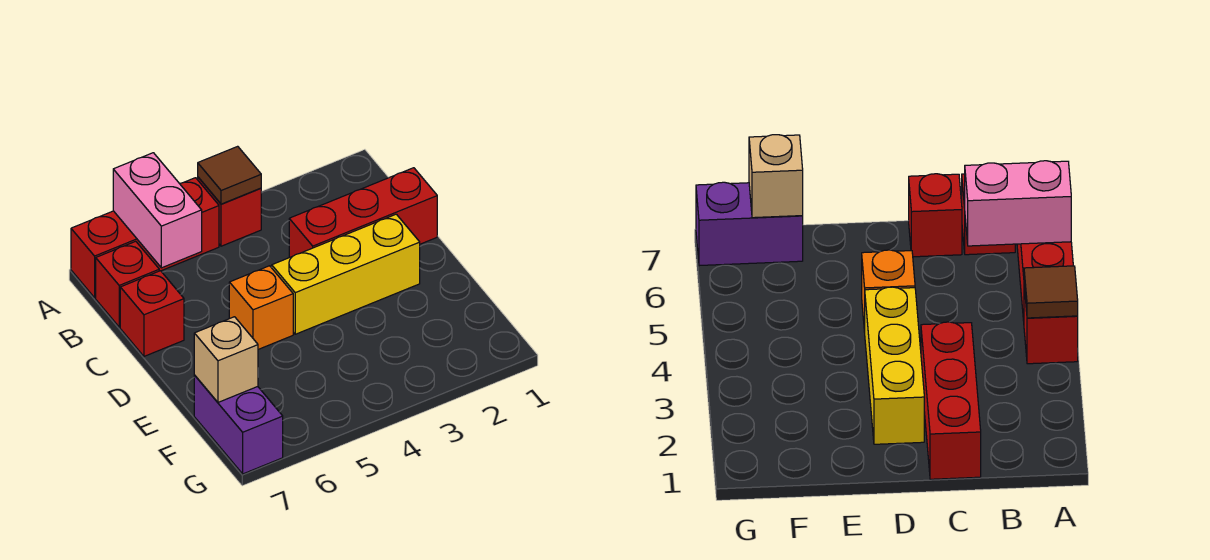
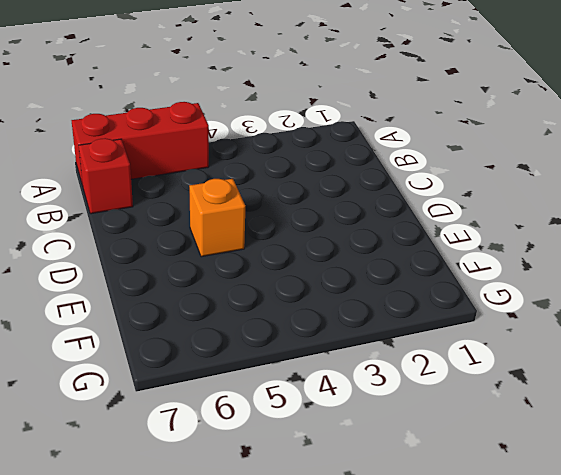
none -> red brick A4 level 1
none -> red brick C1:C3 level 1

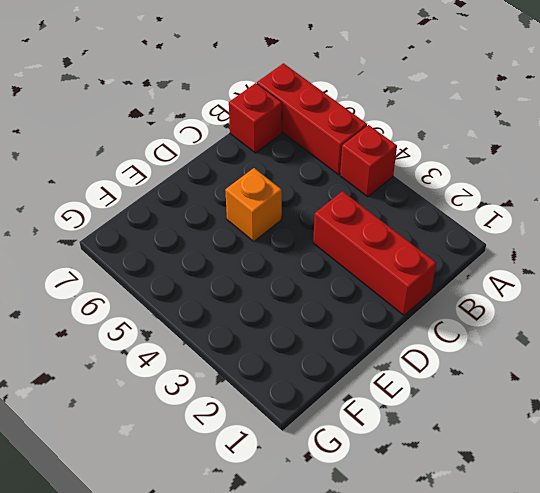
none -> red brick C7 level 1
none -> yellow brick D2:D4 level 1

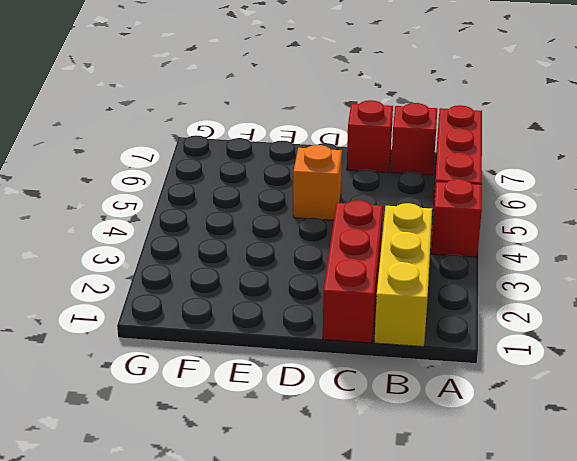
yellow brick B1:B3 level 1 -> yellow brick D2:D4 level 1
none -> purple brick F7:G7 level 1
none -> brown tile A4 level 2

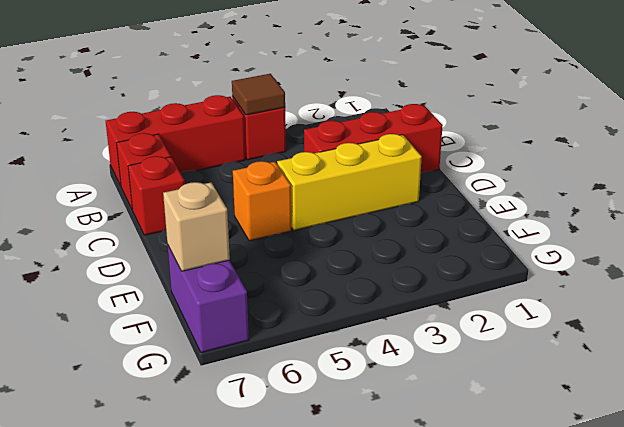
none -> pink brick A6:B6 level 2

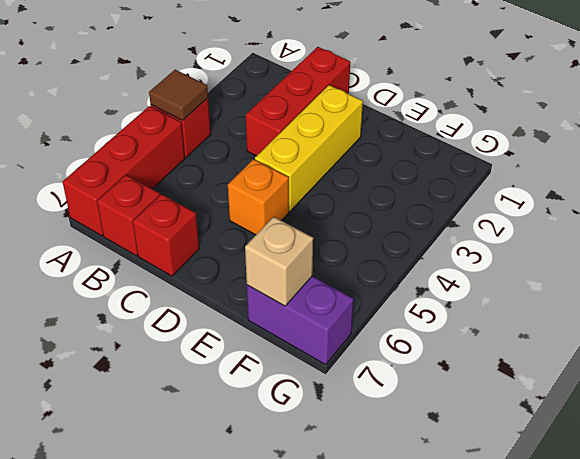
none -> pink brick A6:B6 level 2

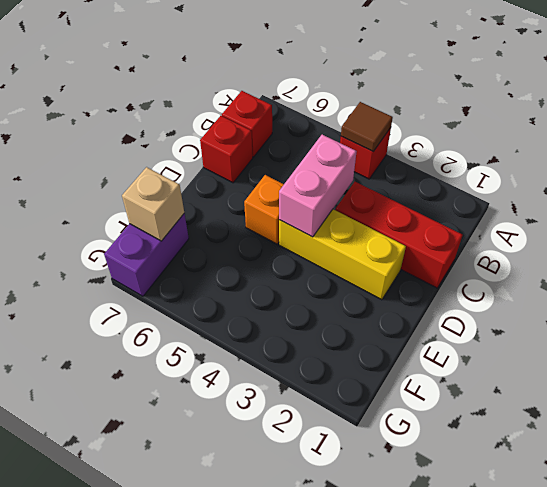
pink brick C4:D4 level 2 -> pink brick A6:B6 level 2
none -> red brick A5:A7 level 1

